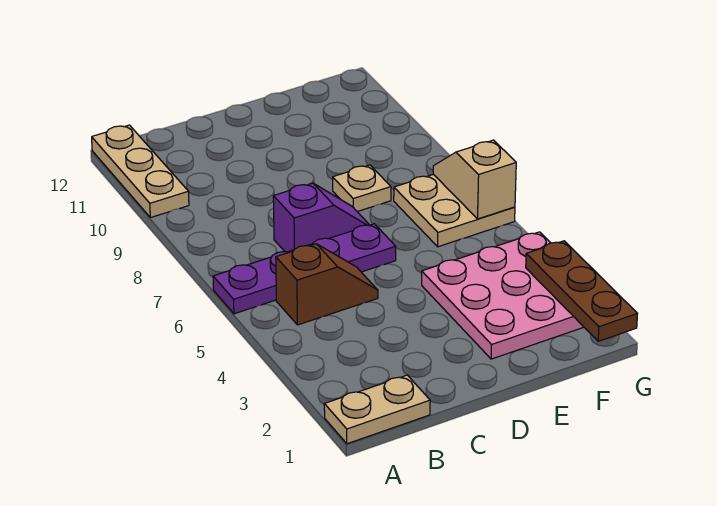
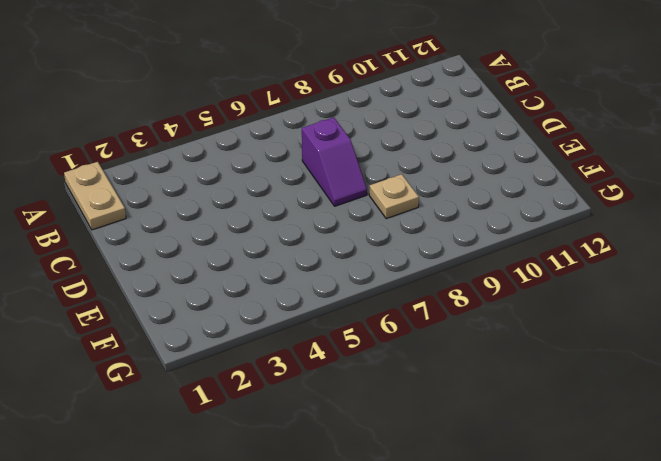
none -> purple plate A6:D6 level 1
none -> tan plate A10:A12 level 1

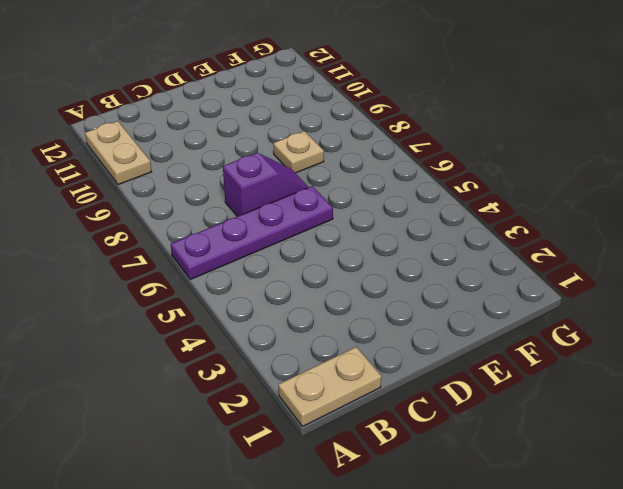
tan plate A10:A11 level 1 -> tan plate A10:A12 level 1
none -> brown slope B5:C5 level 1 top B
none -> pink plate E2:G4 level 1

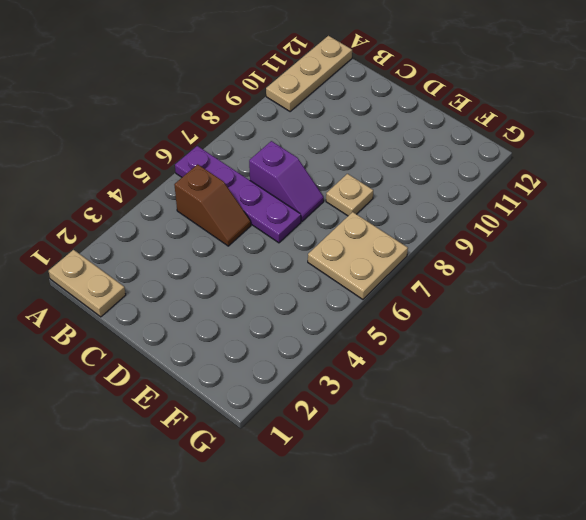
none -> pink plate E2:G4 level 1
none -> brown plate G1:G3 level 2

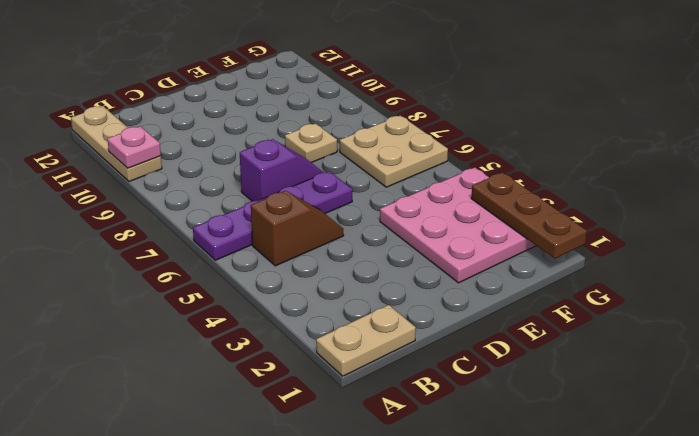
pink plate A10 level 2 -> none
none -> tan slope G6:G7 level 2 top 6

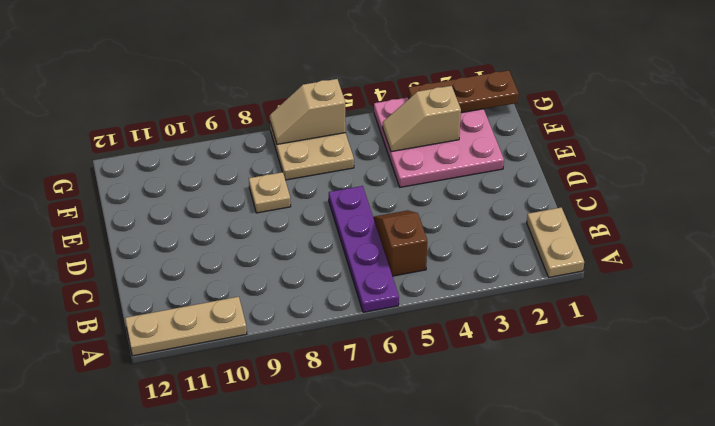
tan slope F3:F4 level 2 top 3 -> none
none -> purple slope C7:D7 level 1 top C

